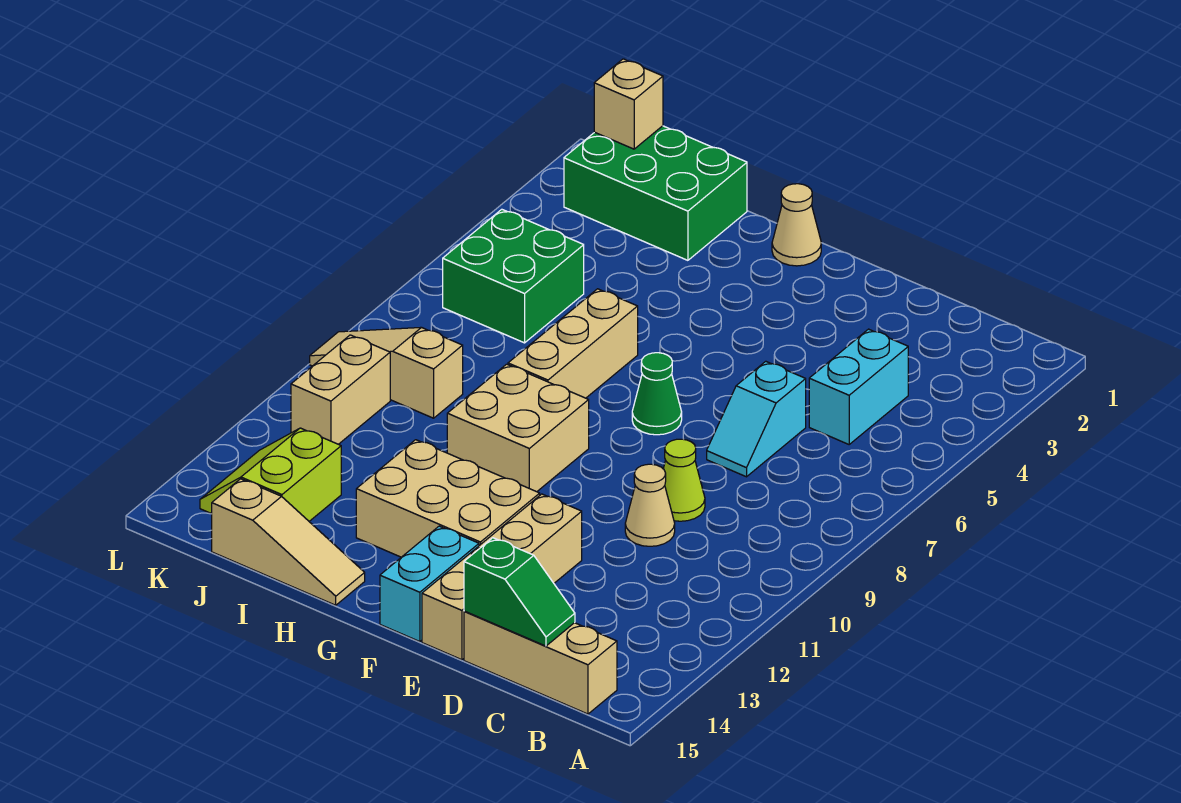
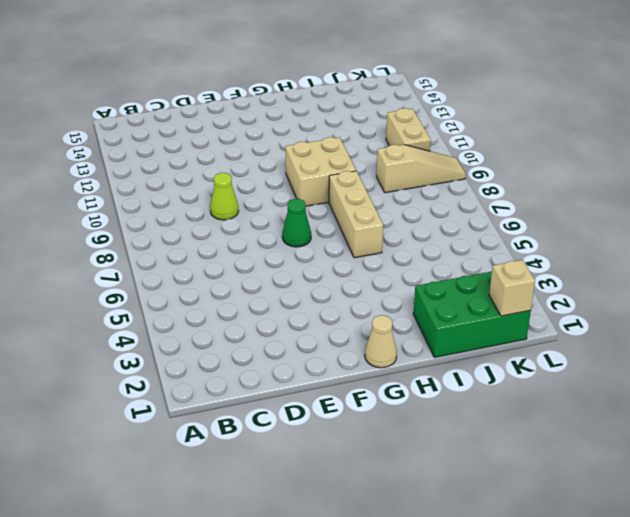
none -> tan brick B15:D15 level 1
none -> cyan brick C4:C5 level 1
none -> cyan slope D6:D7 level 1 top 6

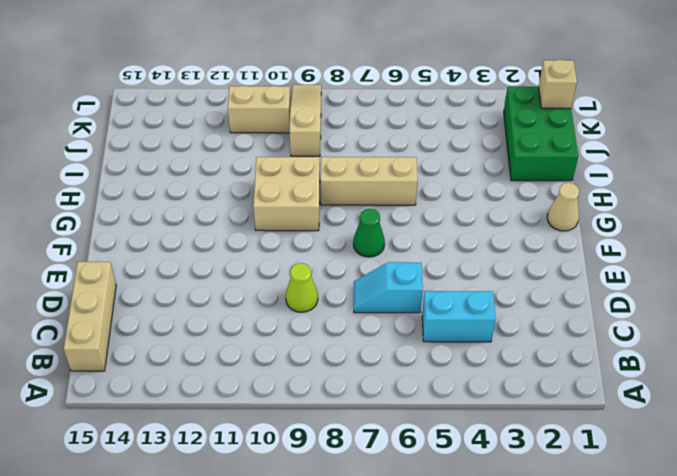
none -> tan cone D10 level 1
none -> tan brick E12:E15 level 1
none -> tan brick F12:H13 level 1

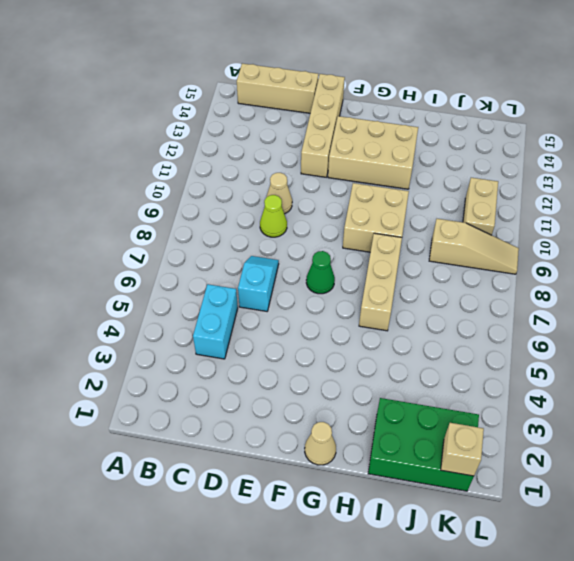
none -> cyan brick F14:F15 level 1
none -> tan slope H15:J15 level 1 top J
none -> green brick J5:K6 level 1

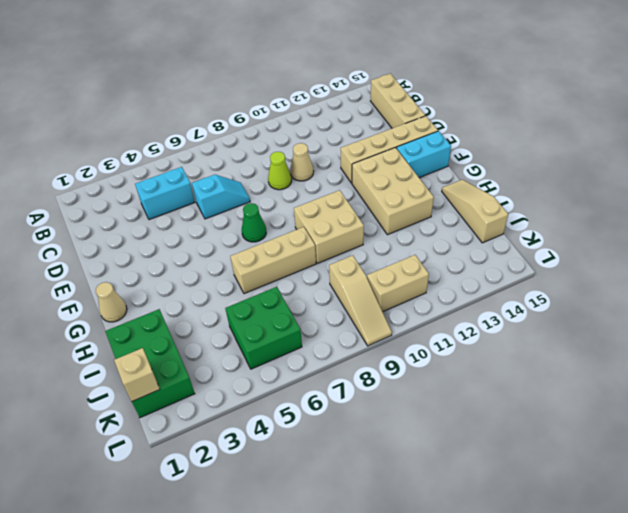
none -> lime slope J13:K14 level 1 top J
none -> green slope C15:D15 level 2 top D

